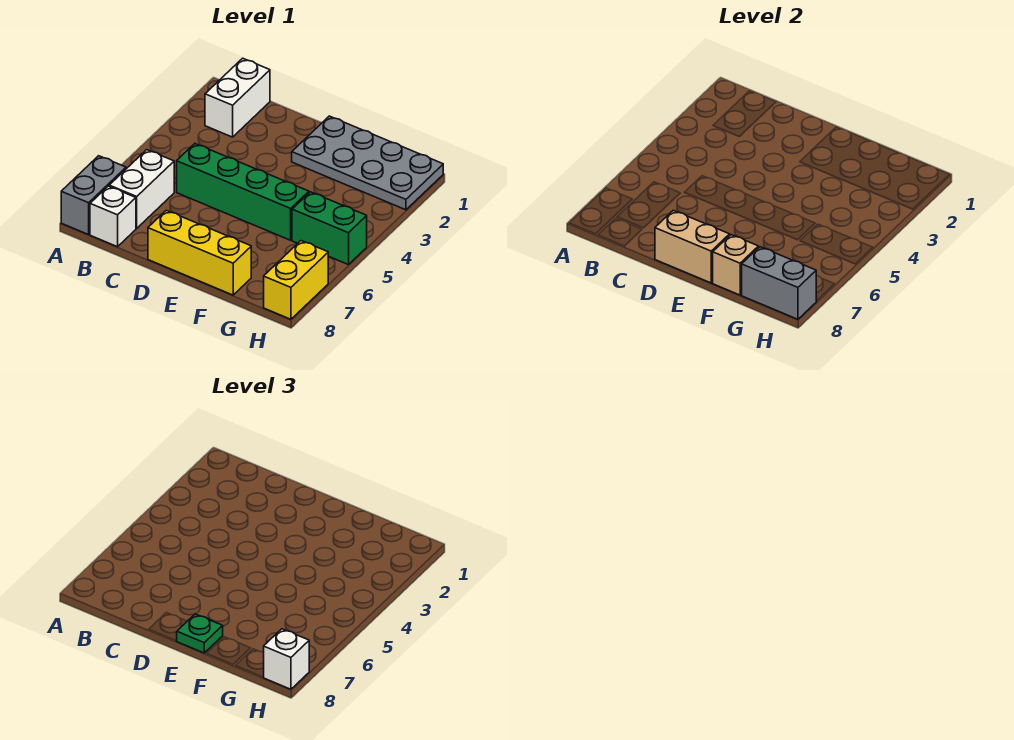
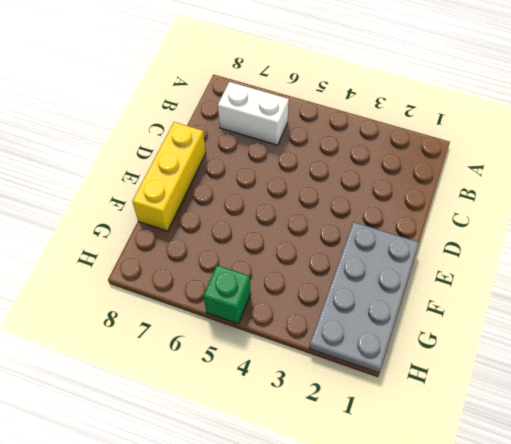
green brick H5 level 1 -> green brick G5:H5 level 1
none -> grey brick A7:A8 level 1
none -> white brick B1:B2 level 1
none -> white brick B8 level 1

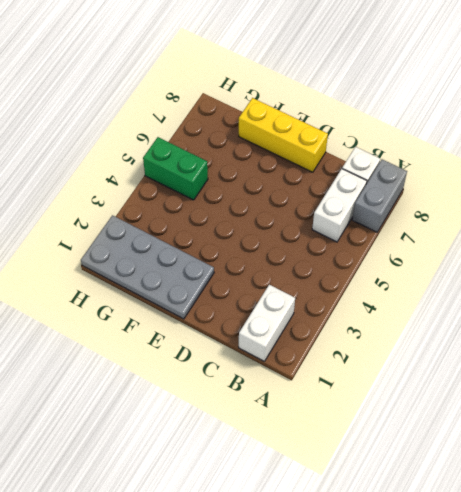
none -> green brick C5:F5 level 1
none -> yellow brick H7:H8 level 1
none -> tan brick D8:E8 level 2

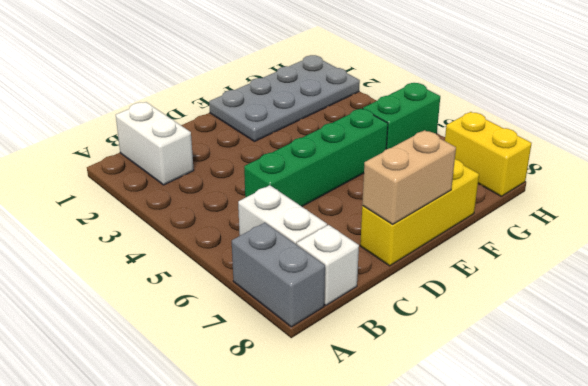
none -> tan brick F8 level 2
none -> grey brick G8:H8 level 2
none -> green plate E8 level 3

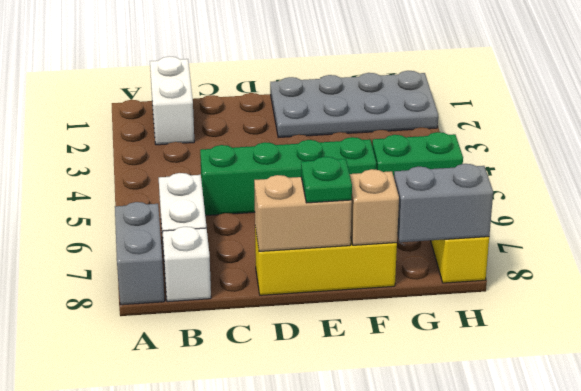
none -> white brick H8 level 3

